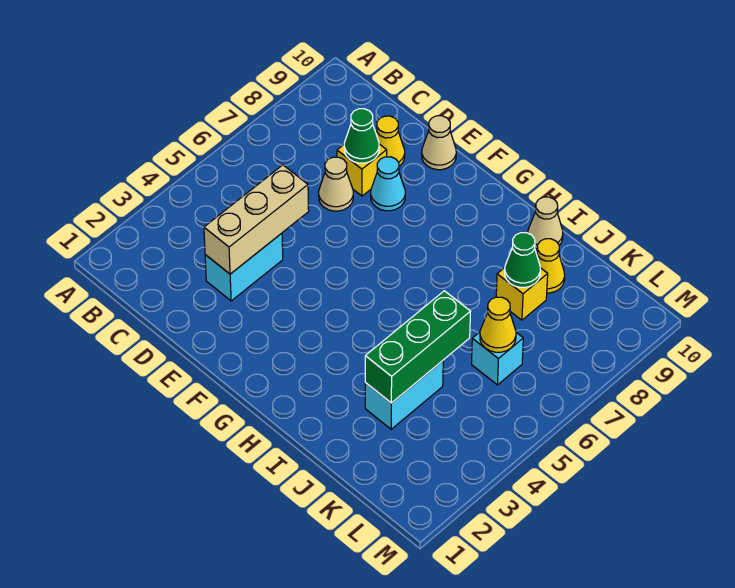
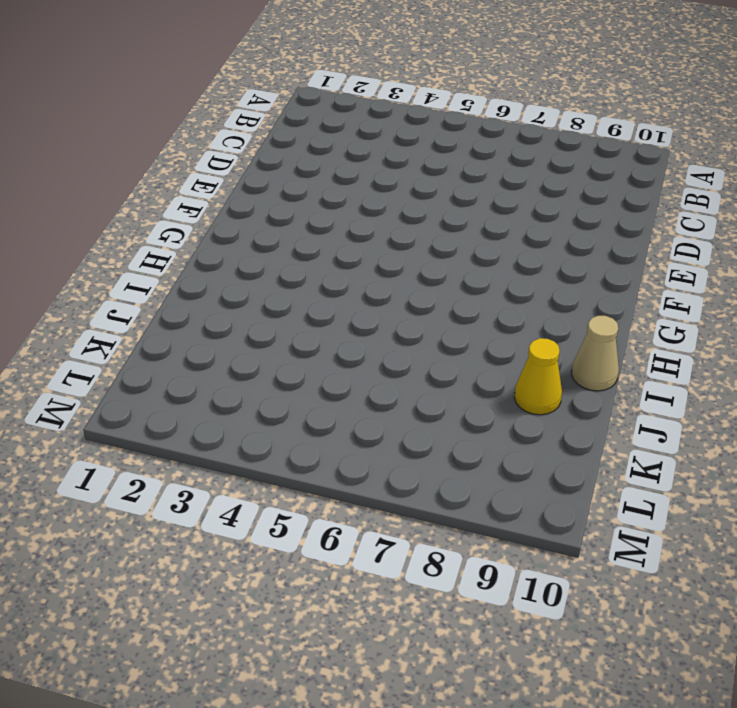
none -> cyan brick D3:D4 level 1
none -> tan cone D7 level 1
none -> yellow brick D8 level 1

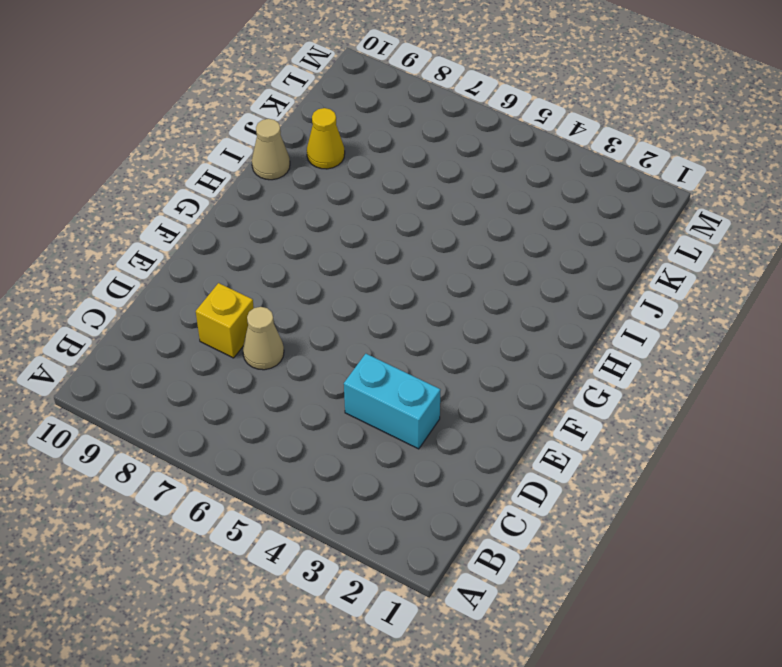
none -> yellow cone D9 level 1
none -> cyan cone E8 level 1
none -> tan cone E10 level 1

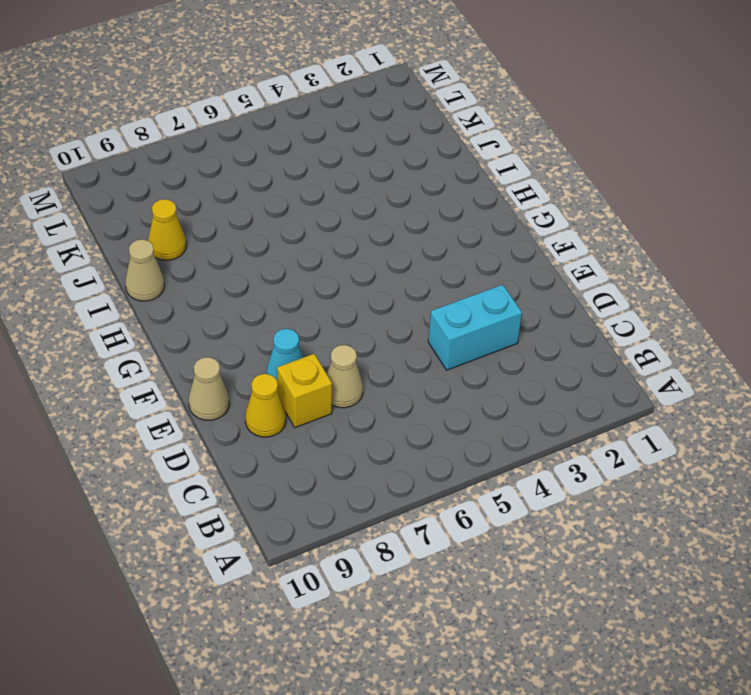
none -> cyan brick J3:J4 level 1
none -> yellow brick J8 level 1
none -> cyan brick K6 level 1

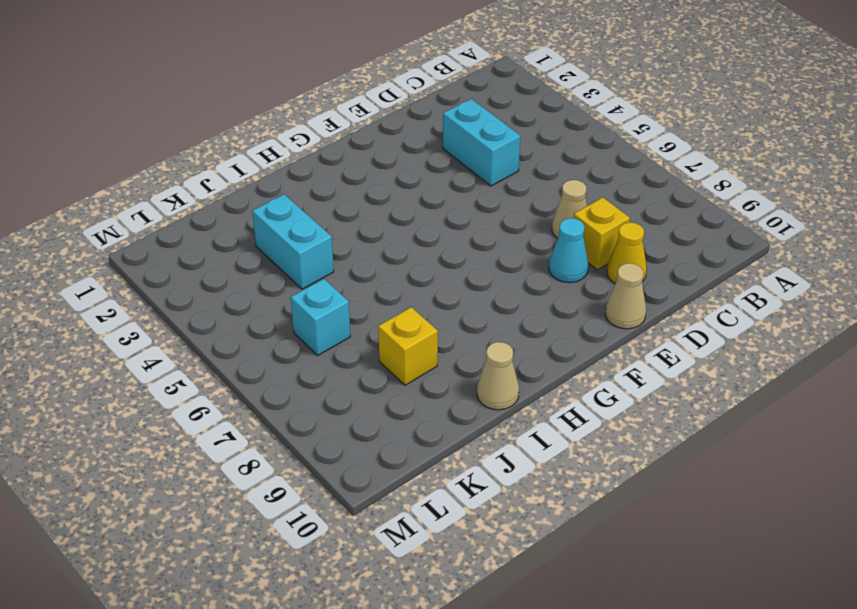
none -> yellow cone J9 level 1
none -> tan brick D3:D5 level 2
none -> green cone D8 level 2

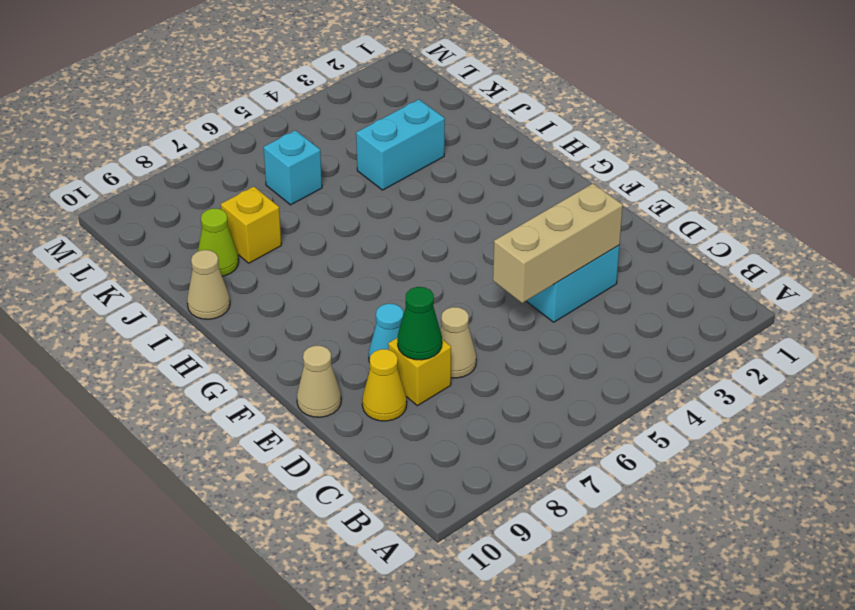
lime cone J9 level 1 -> yellow cone J9 level 1
none -> green brick J3:J5 level 2
none -> green cone J8 level 2
none -> yellow cone K6 level 2

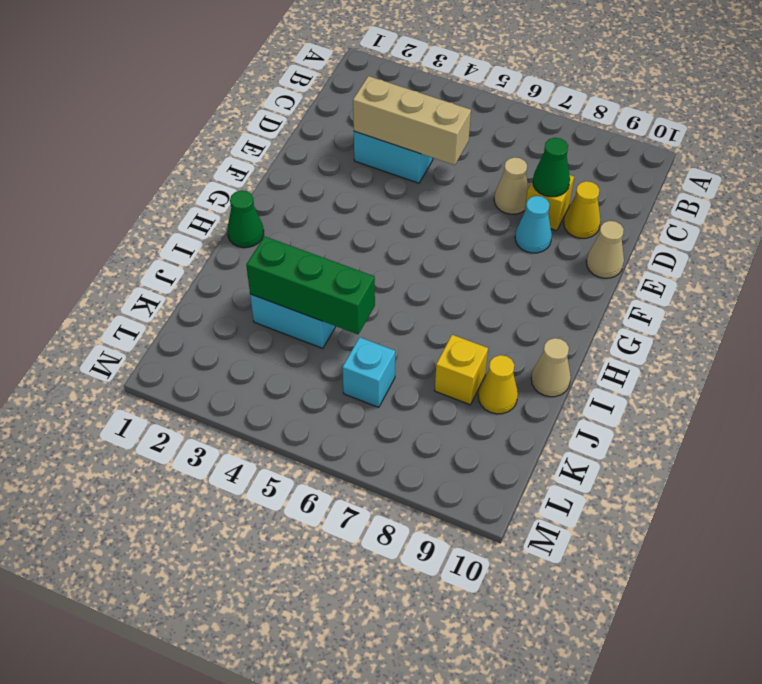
green cone H1 level 1 -> green cone J8 level 2
none -> yellow cone K6 level 2

